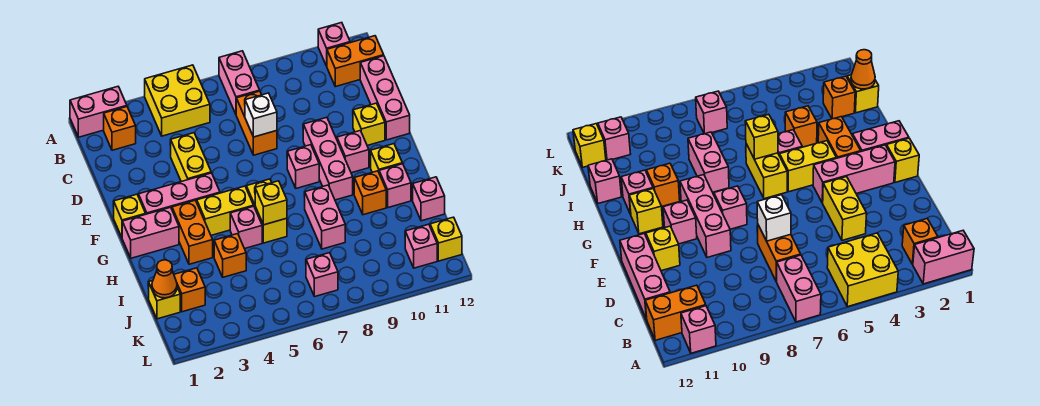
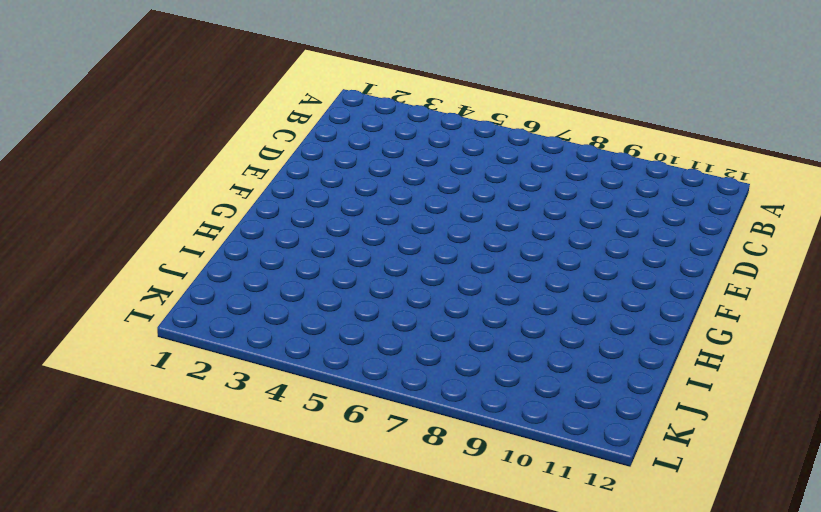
none -> pink brick A1:A2 level 1
none -> yellow brick A4:B5 level 1
none -> pink brick A7:B7 level 1
none -> pink brick A11 level 1

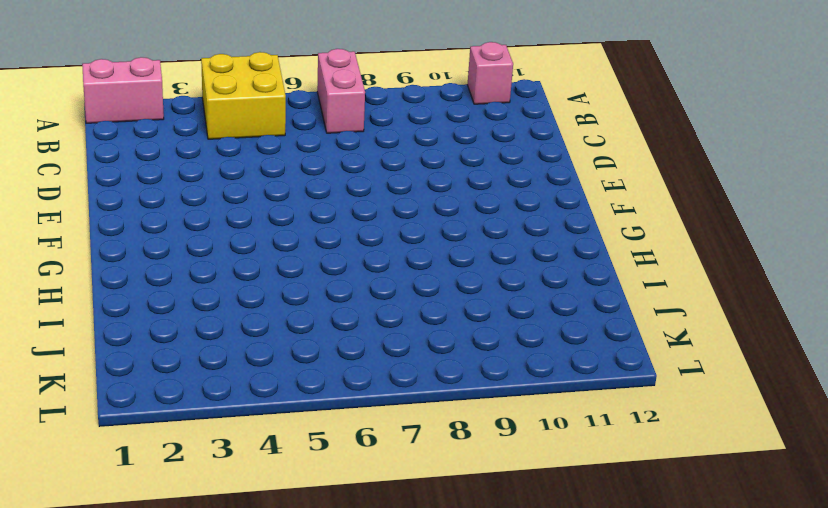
none -> orange brick B2 level 1
none -> orange brick B11:B12 level 1
none -> orange brick C7:D7 level 1
none -> pink brick C12:E12 level 1

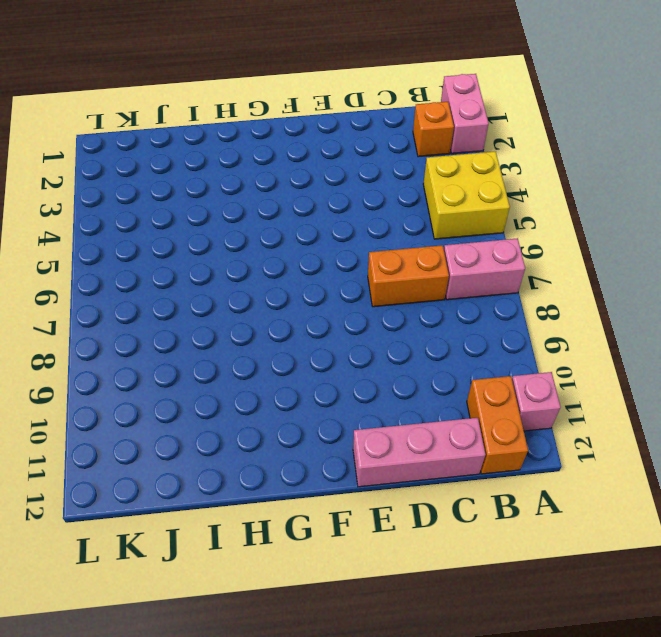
none -> yellow brick D4:E4 level 1
none -> pink brick E9:G9 level 1
none -> yellow brick E11 level 1
none -> yellow brick F1 level 1

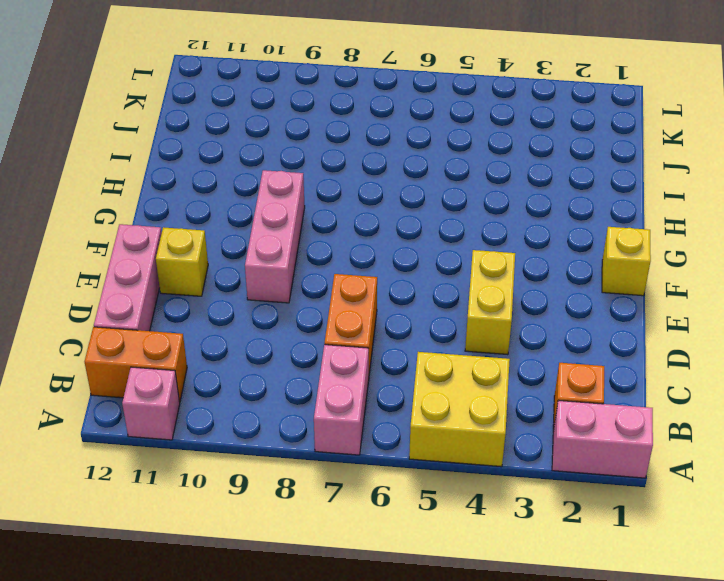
none -> pink brick F2:F4 level 1
none -> pink brick F8 level 1
none -> pink brick F10 level 1
none -> pink brick G1:G2 level 1

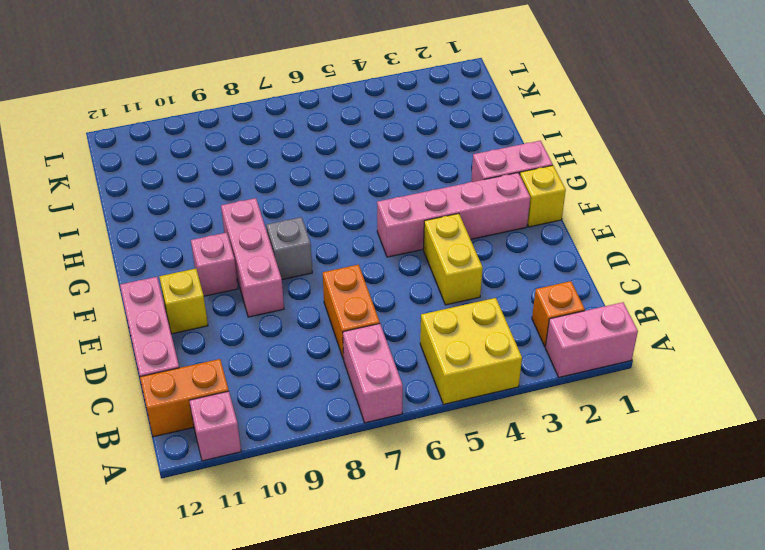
pink brick F2:F5 level 1 -> pink brick F2:F4 level 1
grey brick F8 level 1 -> pink brick F8 level 1
none -> orange brick G3:H3 level 1
none -> yellow brick G4:G5 level 1
none -> yellow brick G6:H6 level 1
none -> yellow brick G11 level 1

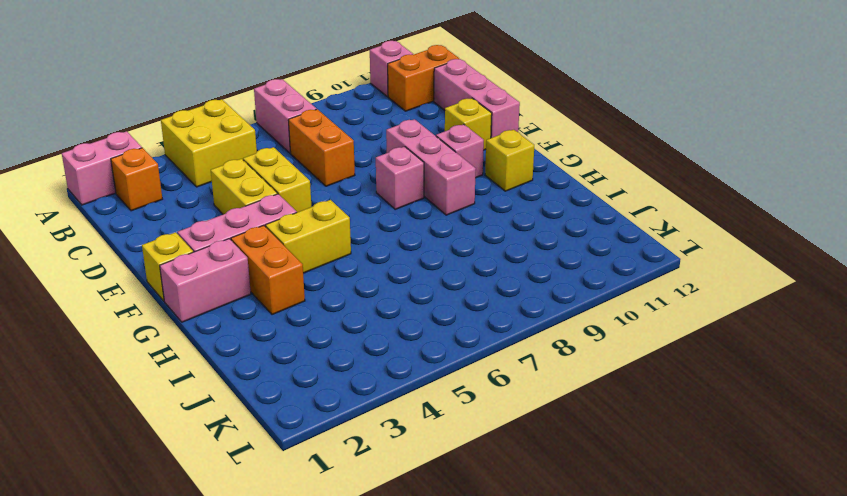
yellow brick D5:E5 level 1 -> yellow brick G6:H6 level 1
none -> pink brick H5 level 1
none -> pink brick H8:I8 level 1
none -> orange brick H10 level 1
none -> pink brick H11 level 1

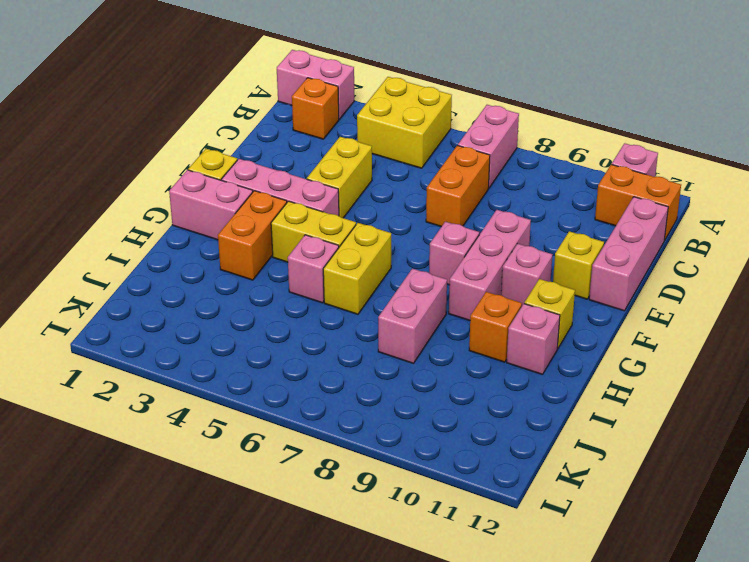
none -> orange brick I4 level 1
none -> pink brick I12 level 1
none -> yellow brick J1 level 1
none -> orange brick J2 level 1

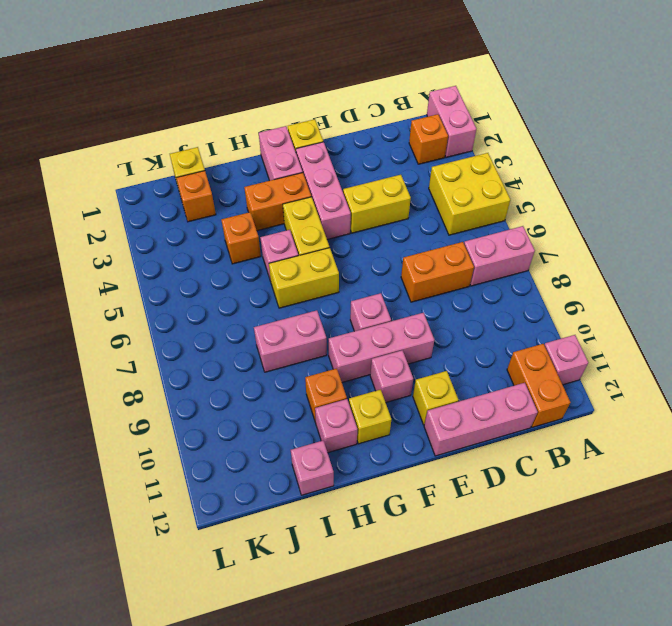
none -> pink brick K7 level 1
none -> pink brick K11 level 1
none -> yellow brick K12 level 1
none -> white brick D7 level 2

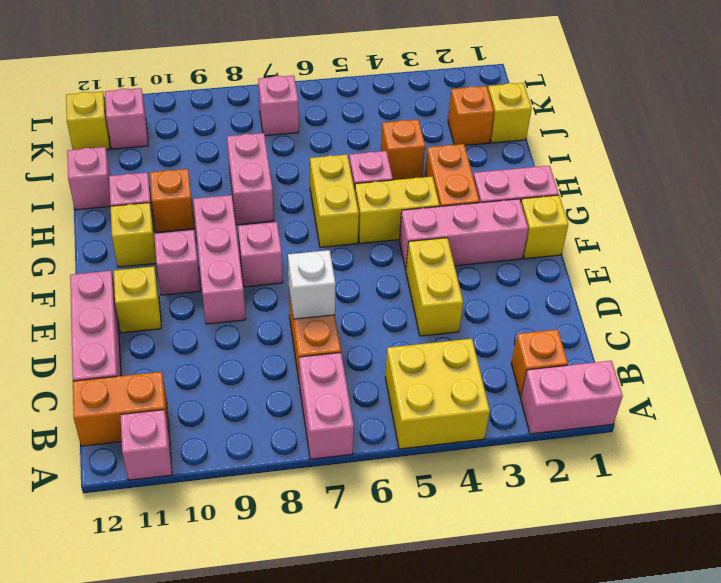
none -> yellow brick H6 level 2
none -> orange cone J1 level 2

